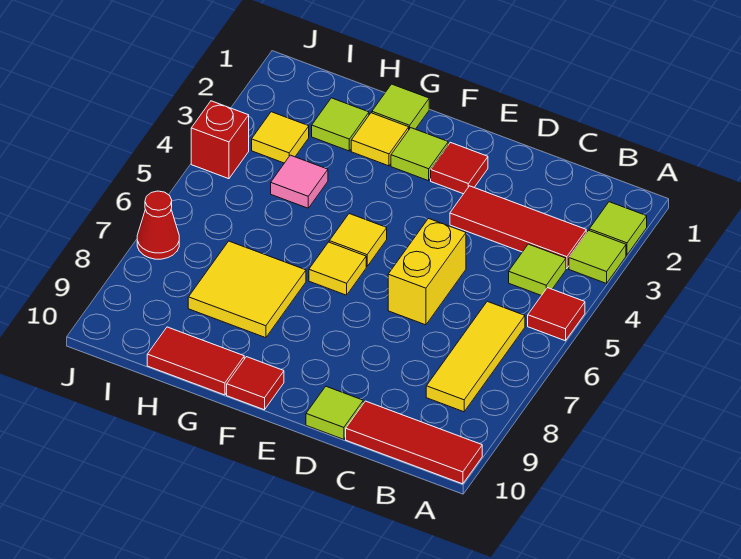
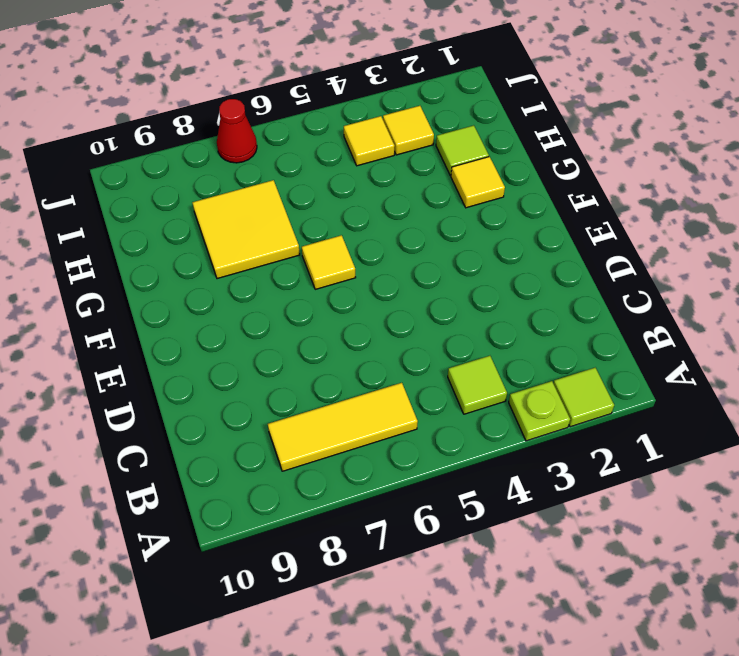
lime plate A3 level 1 -> lime tile A3 level 1
yellow tile I4 level 1 -> yellow tile F5 level 1
none -> red tile A5 level 1
none -> red tile A10:C10 level 1
none -> red tile B3:D3 level 1

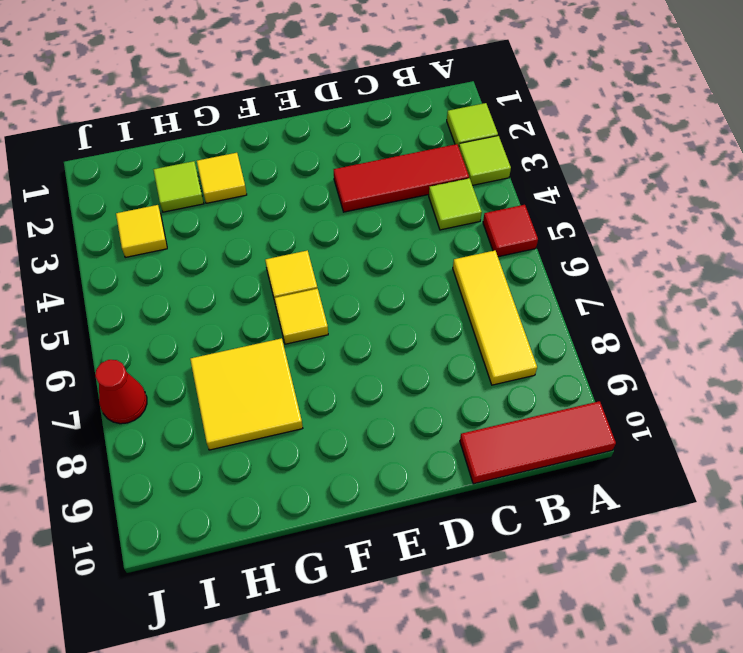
none -> yellow brick D5:D6 level 1
none -> lime tile D10 level 1
none -> red tile E2 level 1

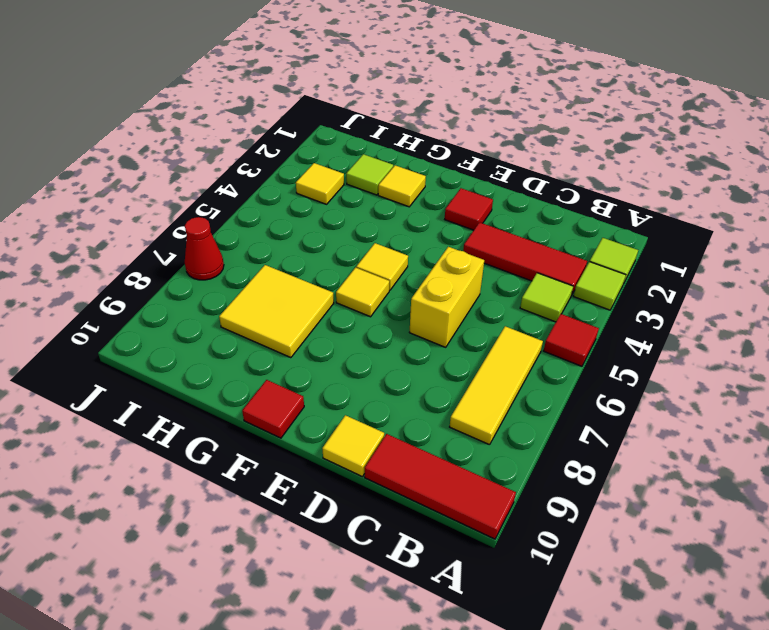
yellow tile D10 level 1 -> lime tile D10 level 1
none -> lime tile F2 level 1
none -> lime tile G1 level 1
none -> red tile G10:H10 level 1

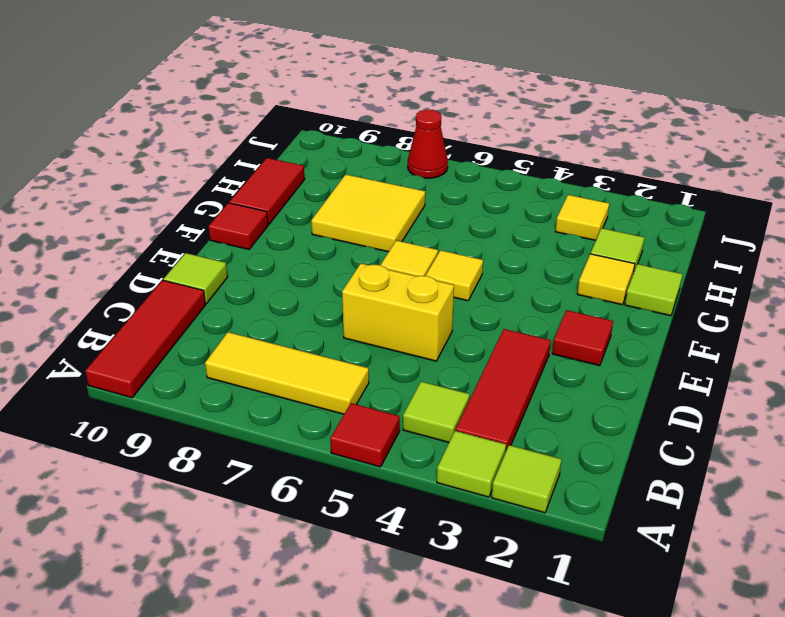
none -> lime tile F2 level 1
none -> pink tile H4 level 1
none -> red brick J4 level 1

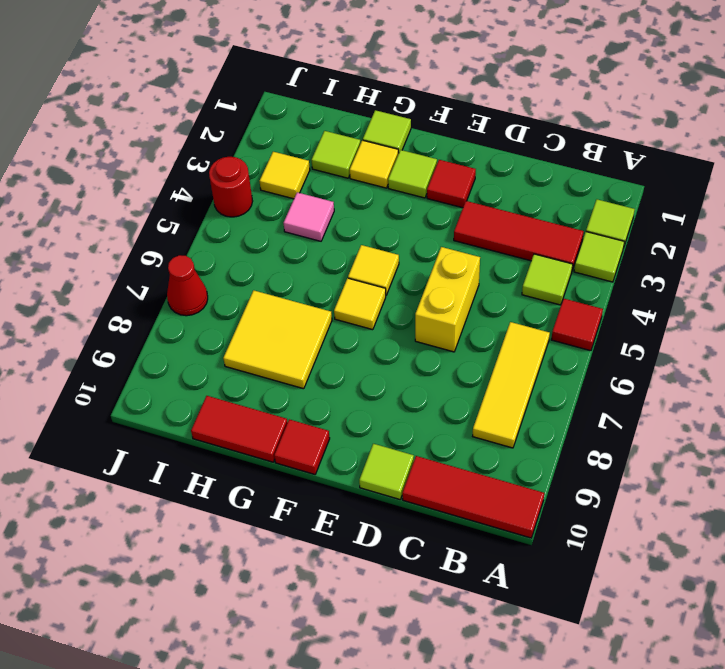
red round brick J4 level 1 -> red brick J4 level 1

